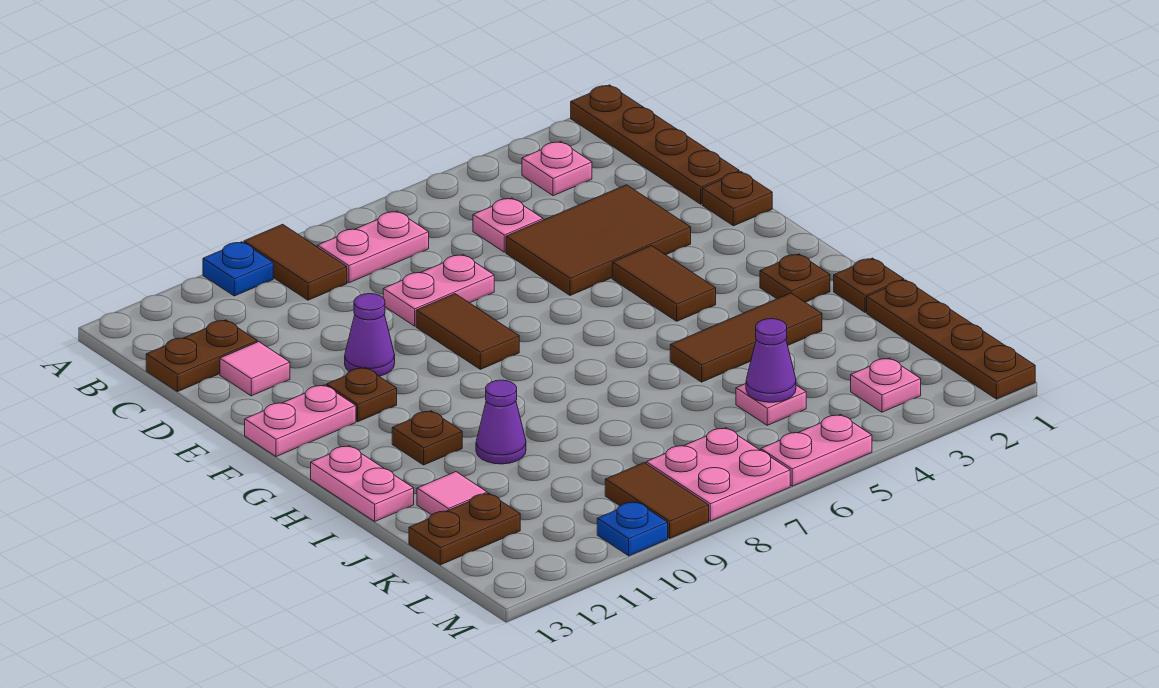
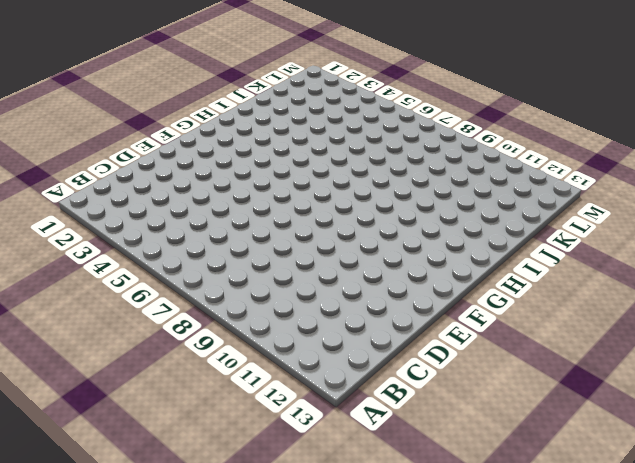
none -> brown plate A1:D1 level 1
none -> brown tile A9:B9 level 1
none -> blue plate A10 level 1
none -> pink plate B3 level 1

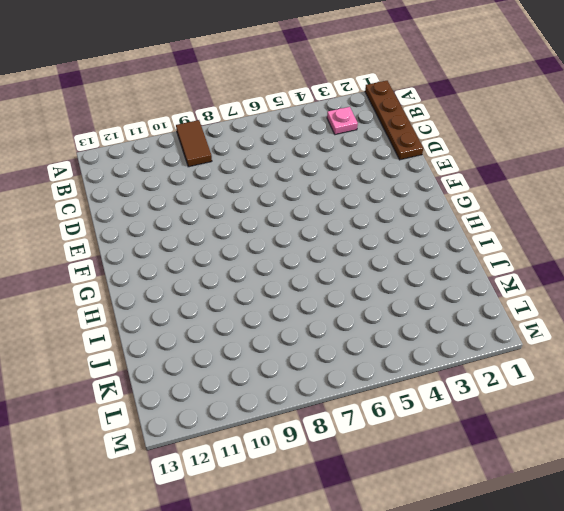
none -> blue plate A10 level 1
none -> pink plate B7:B8 level 1
none -> pink plate C5 level 1
none -> brown plate C12:C13 level 1

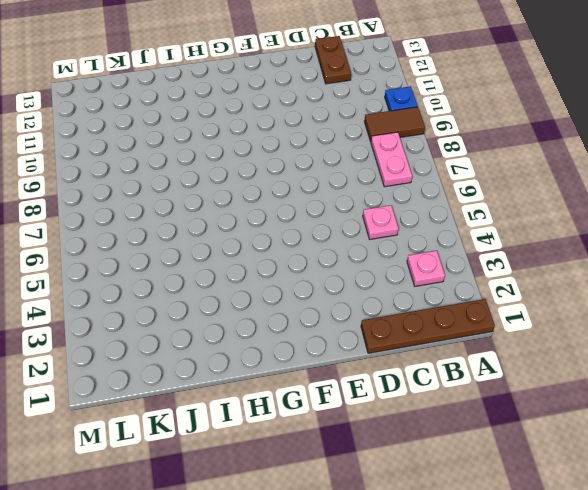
none -> brown tile D3:E5 level 1
none -> pink plate D7:D8 level 1
none -> pink tile D12 level 1
none -> brown plate E1 level 1

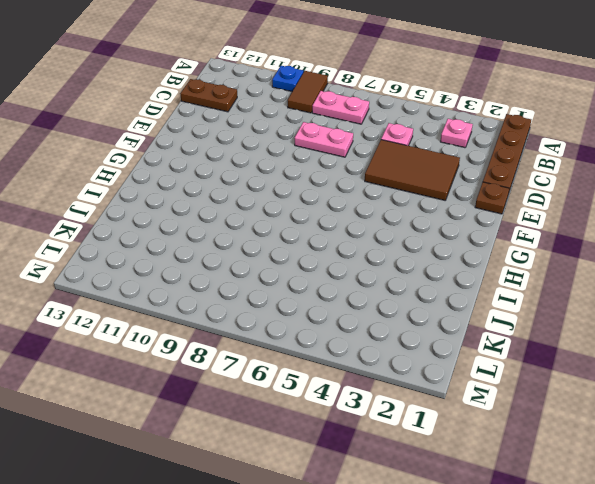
none -> pink tile D12 level 1
none -> brown tile E8:F8 level 1
none -> purple cone E10 level 1
none -> brown tile F4:G4 level 1

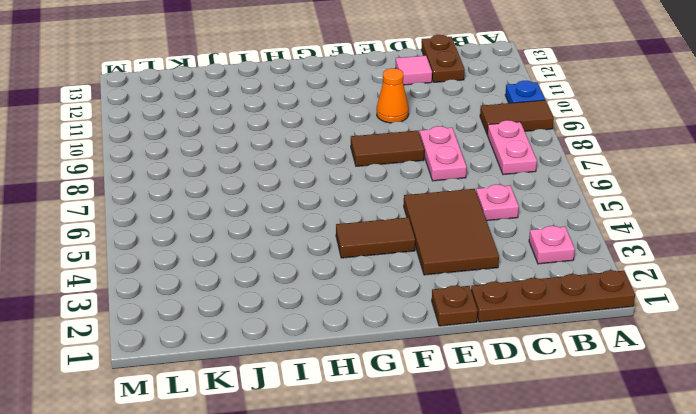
orange cone E10 level 1 -> purple cone E10 level 1
none -> brown plate F11 level 1
none -> pink plate F12:F13 level 1
none -> brown plate H2 level 1
none -> brown plate H11 level 1

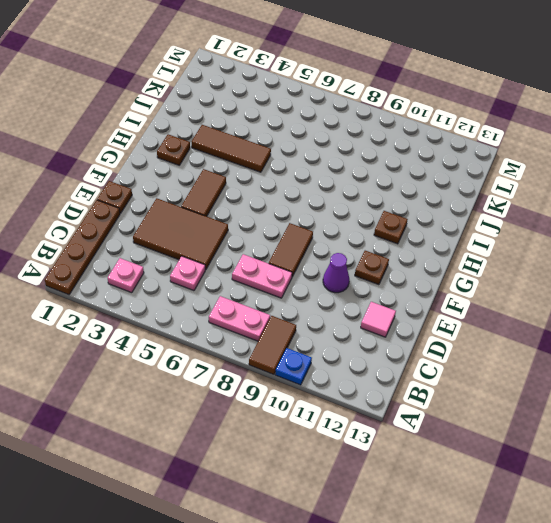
none -> brown plate C12:C13 level 1
none -> pink plate F12:F13 level 1
none -> pink plate H13:I13 level 1
none -> brown plate I1 level 1

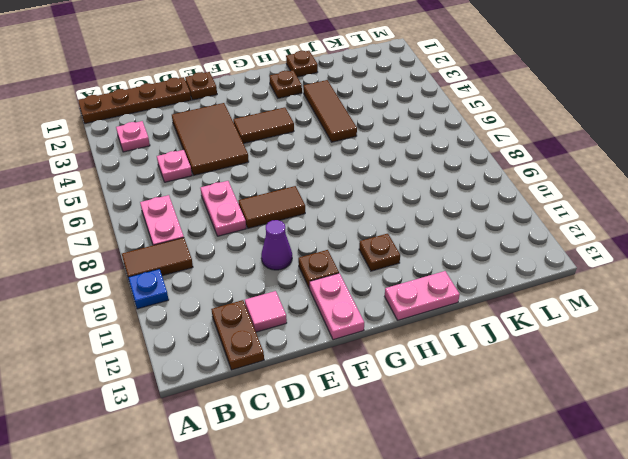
none -> purple cone I10 level 1
none -> brown plate J1:M1 level 1
none -> pink tile J12 level 1
none -> pink plate K5 level 1

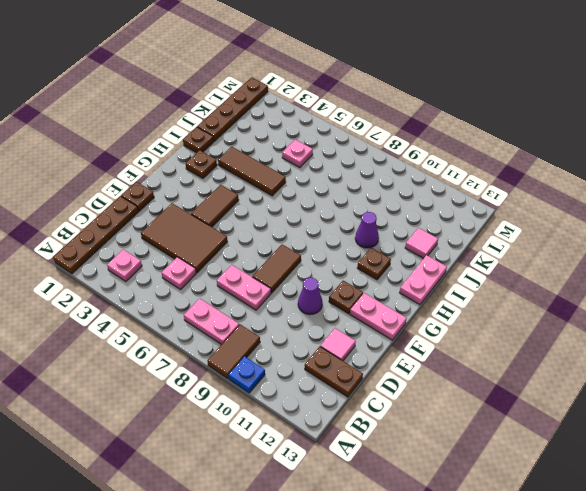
none -> brown plate K12:K13 level 1
none -> pink plate L3 level 1
none -> pink plate L7:M8 level 1
none -> brown tile L9:M9 level 1

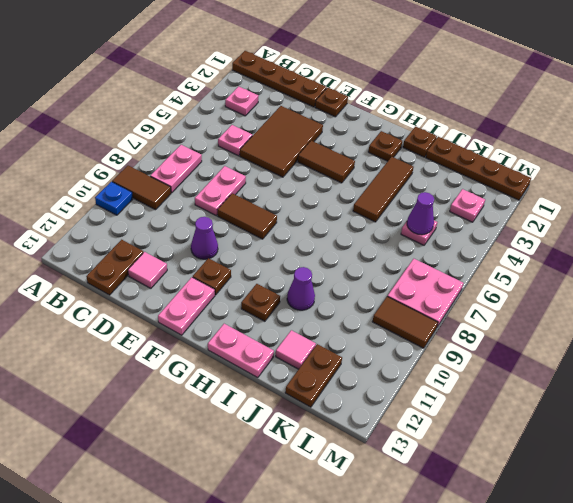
none -> pink plate M5:M6 level 1
none -> blue plate M10 level 1

